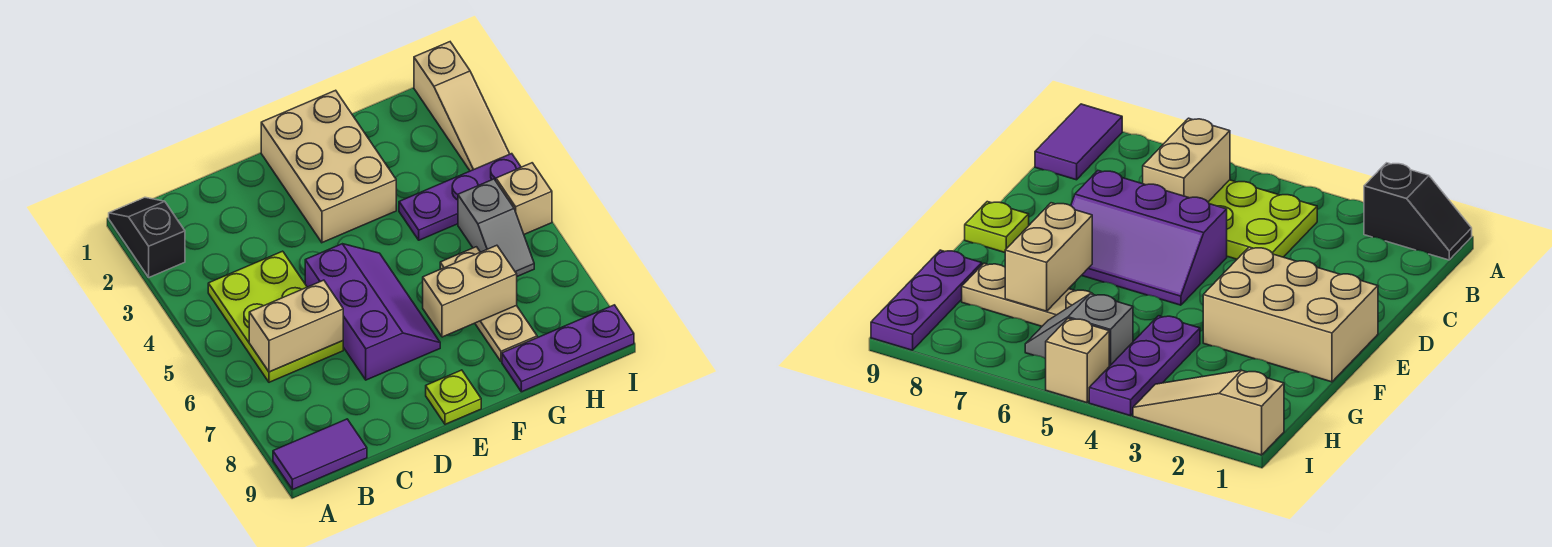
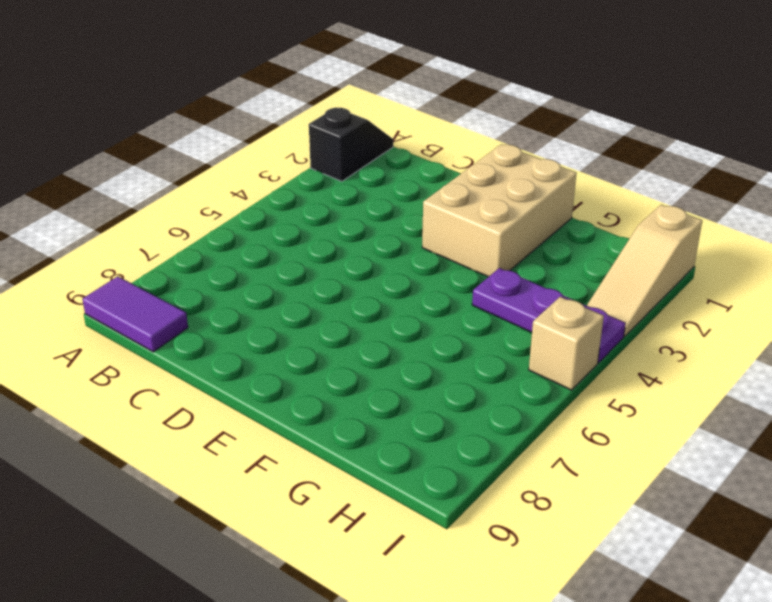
none -> lime plate B4:C6 level 1
none -> purple slope D5:E7 level 1 top D
none -> lime plate E9 level 1

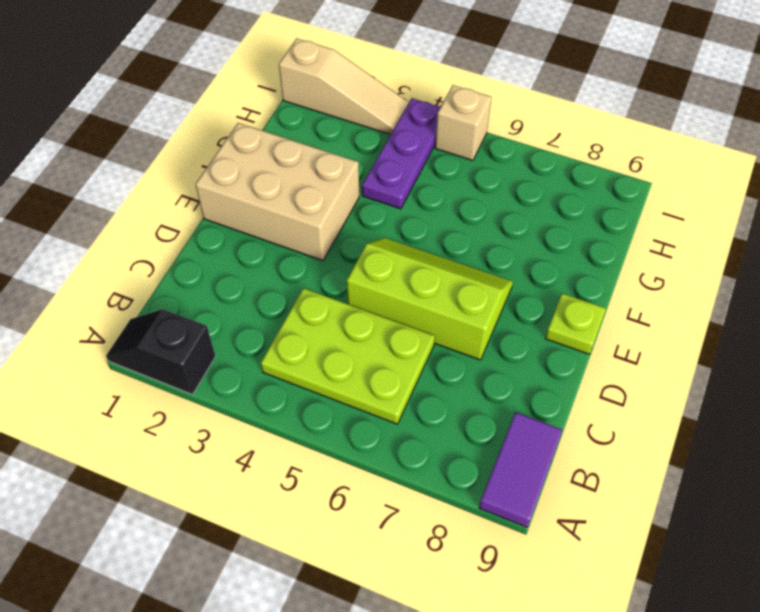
lime slope D5:E7 level 1 top D -> purple slope D5:E7 level 1 top D
none -> tan plate G6:G8 level 1
none -> purple plate G9:I9 level 1
none -> grey slope H5:H6 level 1 top 5

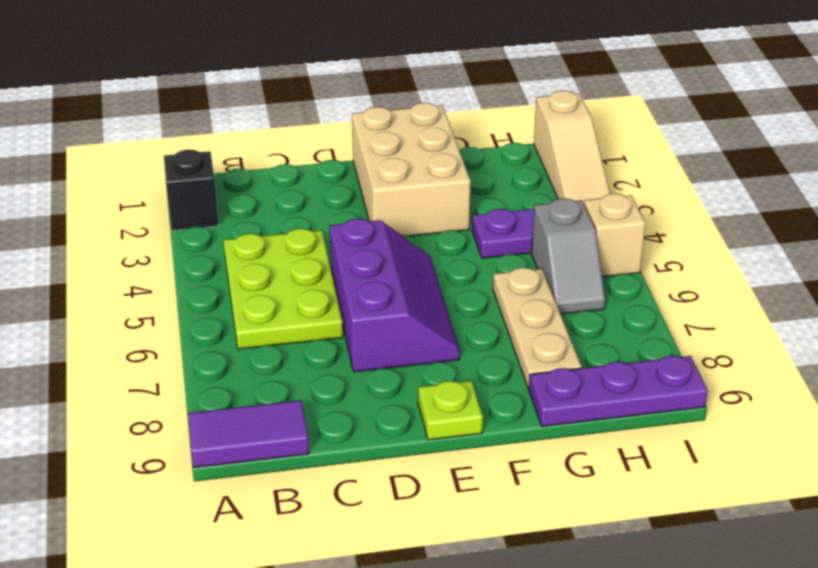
none -> tan brick B6:C6 level 2
none -> tan brick F7:G7 level 2

